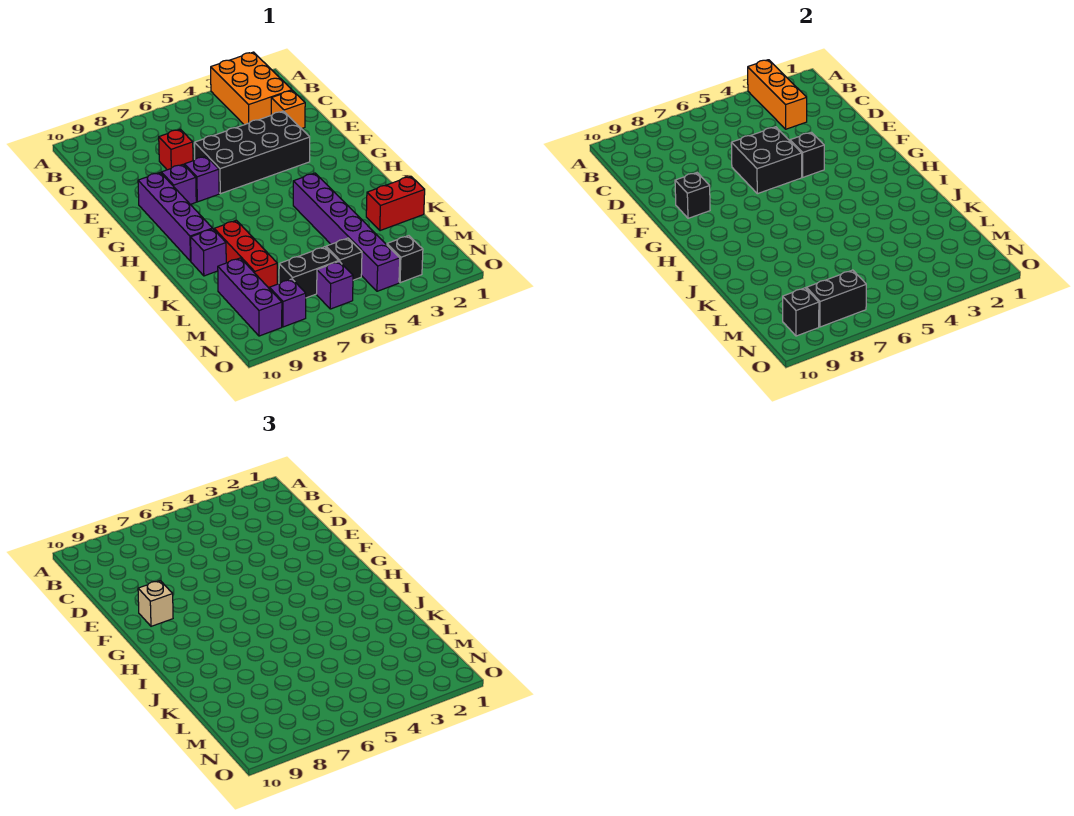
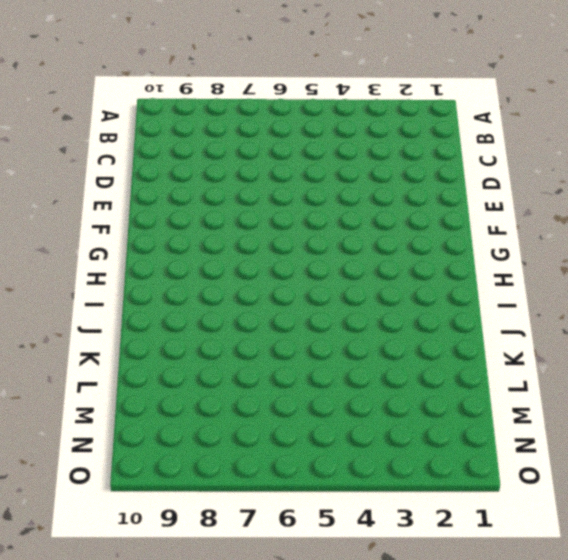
none -> orange brick A2:C3 level 1
none -> orange brick D2 level 1
none -> red brick D7 level 1

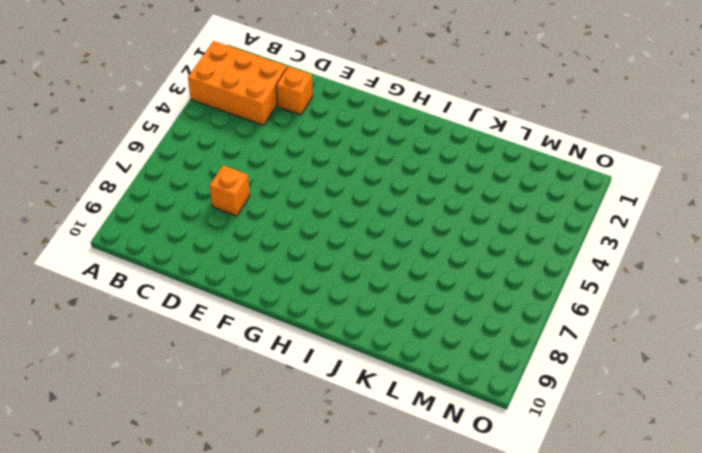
orange brick D7 level 1 -> red brick D7 level 1
none -> black brick E3:F6 level 1
none -> purple brick F7 level 1
none -> purple brick F8 level 1

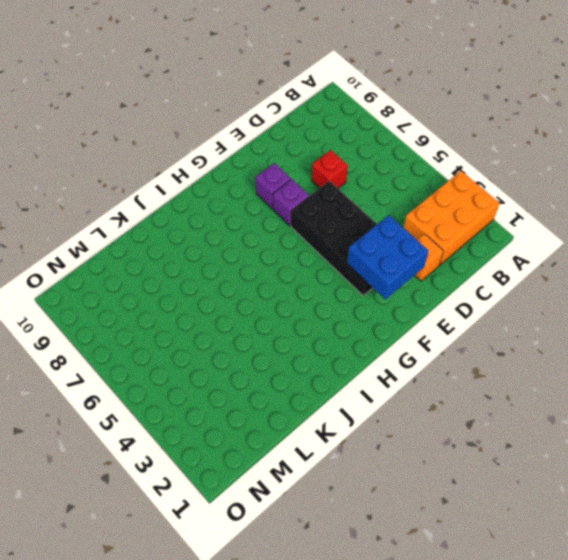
blue brick E2:F3 level 2 -> none
none -> purple brick F9:I9 level 1
none -> purple brick I4:N4 level 1
none -> red brick J8:L8 level 1

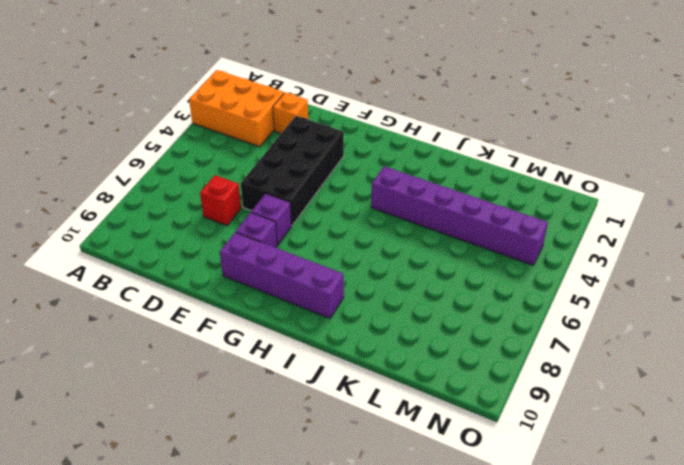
none -> red brick J8:L8 level 1
none -> purple brick J9 level 1
none -> red brick K1:K2 level 1

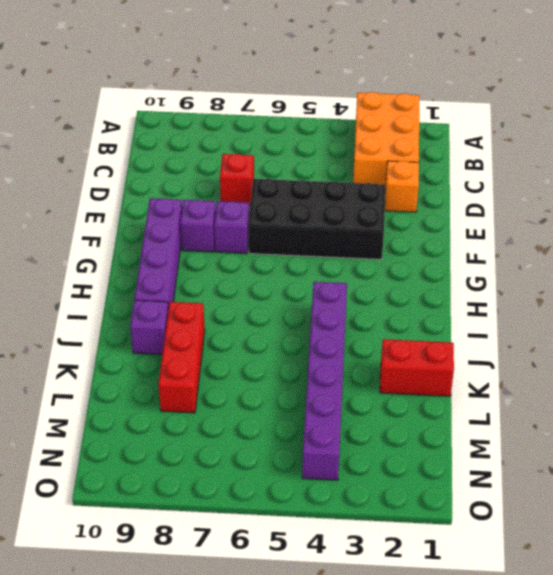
none -> purple brick L9:N9 level 1
none -> black brick M5 level 1
none -> black brick M6:M7 level 1

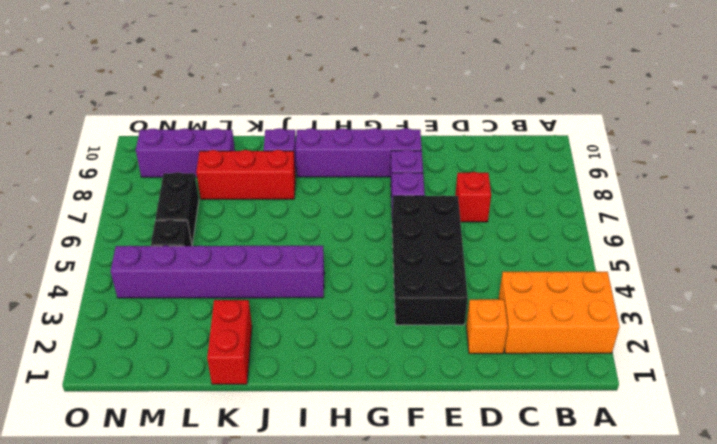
none -> black brick N3 level 1
none -> purple brick N6 level 1
none -> purple brick N8 level 1

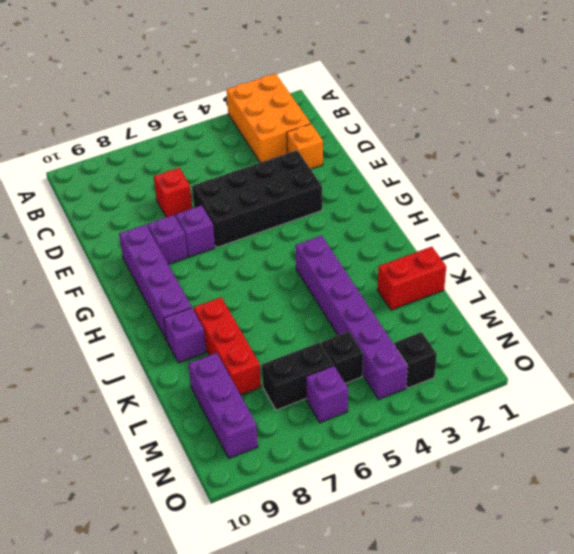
none -> purple brick N8 level 1
none -> orange brick A3:C3 level 2
none -> black brick E5:F6 level 2

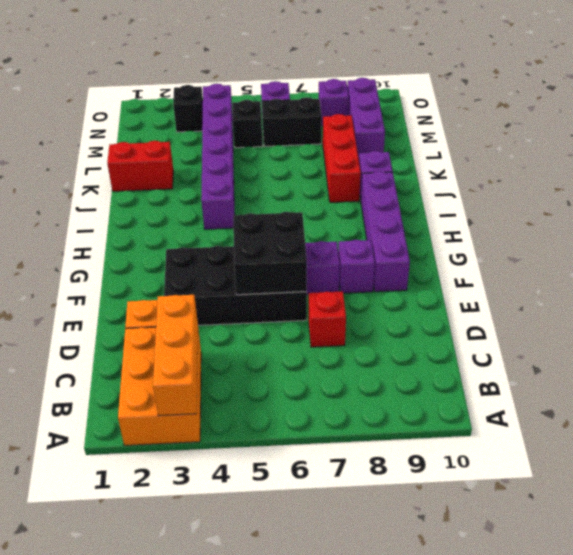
none -> black brick F4 level 2
none -> black brick F9 level 2
none -> black brick N7:N8 level 2

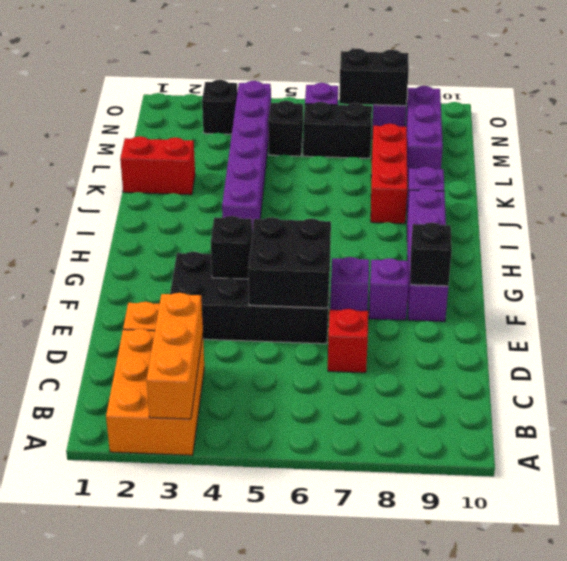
none -> black brick N9 level 2
none -> tan brick F9 level 3

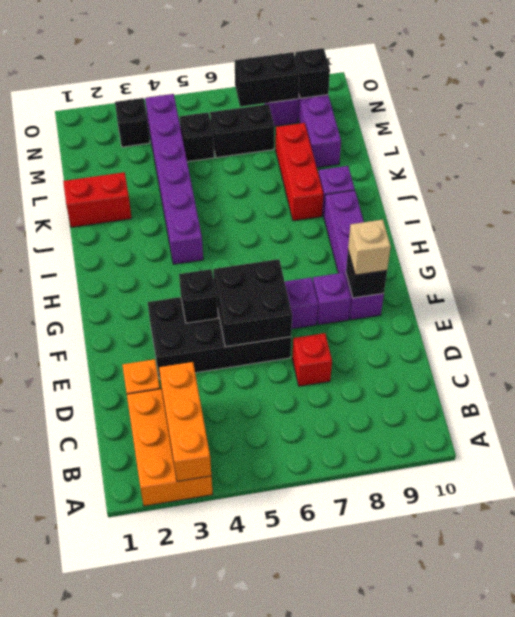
none -> purple brick N6 level 1

